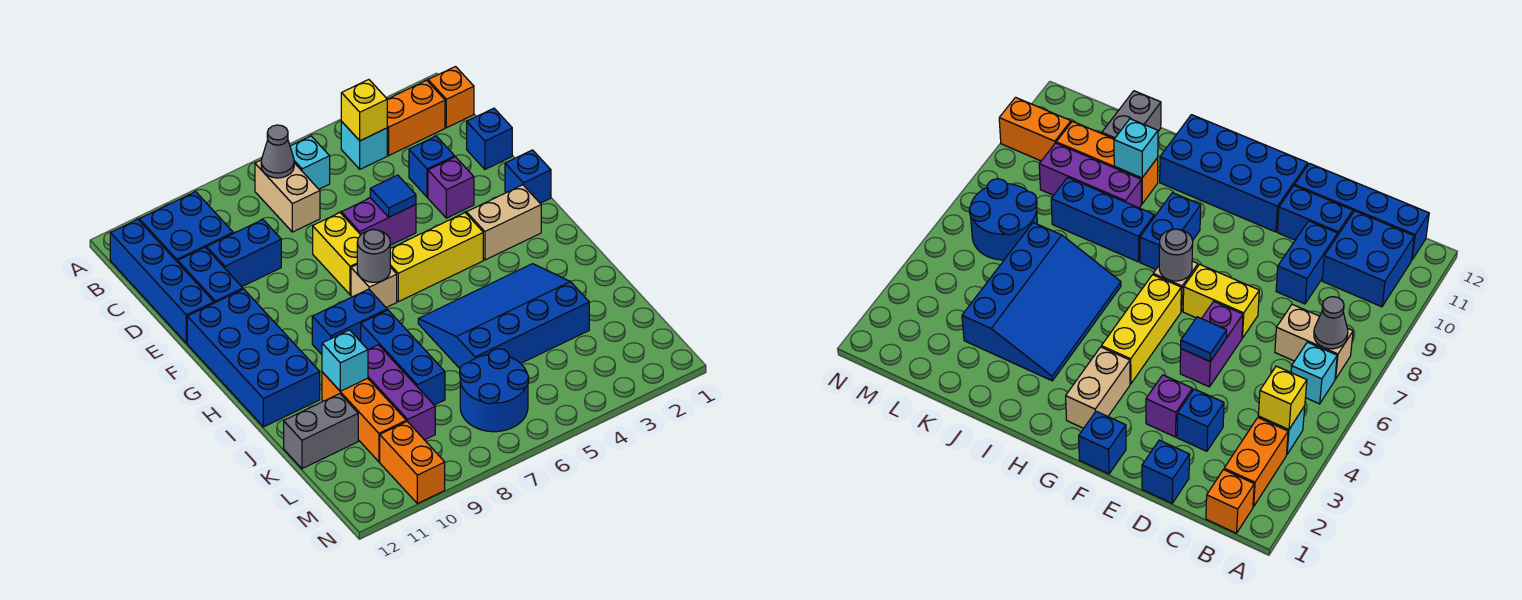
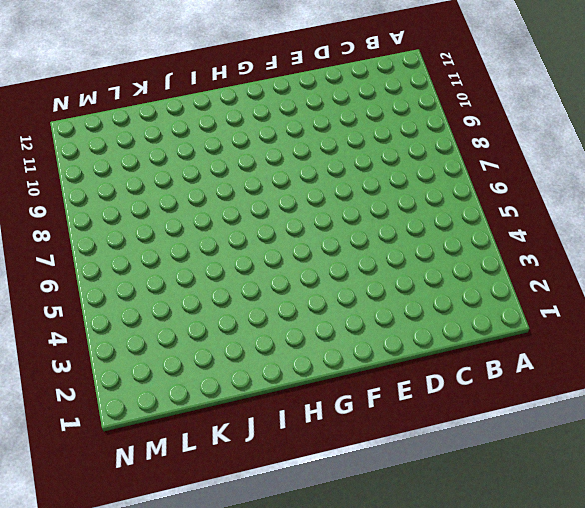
none -> orange brick B1 level 1
none -> orange brick B2:B3 level 1
none -> cyan brick B4 level 1
none -> cyan brick B6 level 1

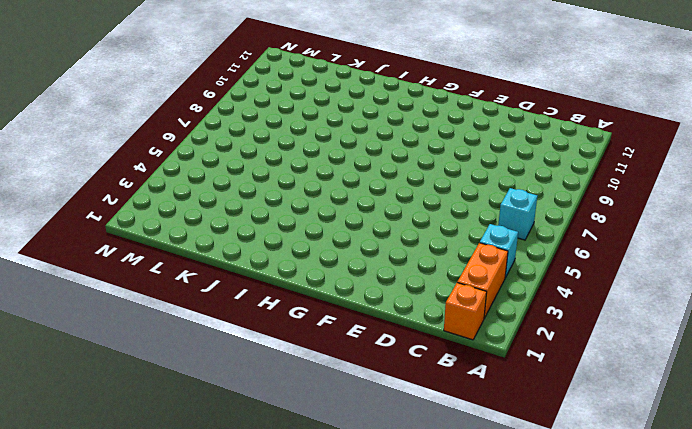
none -> tan brick B7:C7 level 1
none -> blue brick B10:C11 level 1
none -> blue brick B12:E12 level 1
none -> blue brick D1 level 1

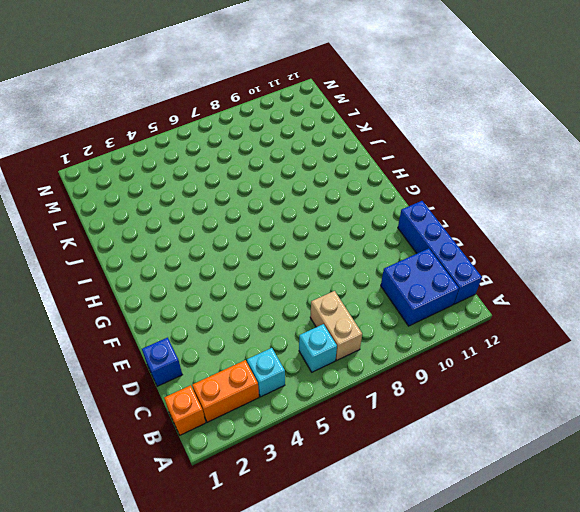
none -> blue brick D3 level 1
none -> blue brick D9:D10 level 1
none -> blue brick D11:E11 level 1
none -> purple brick E3 level 1

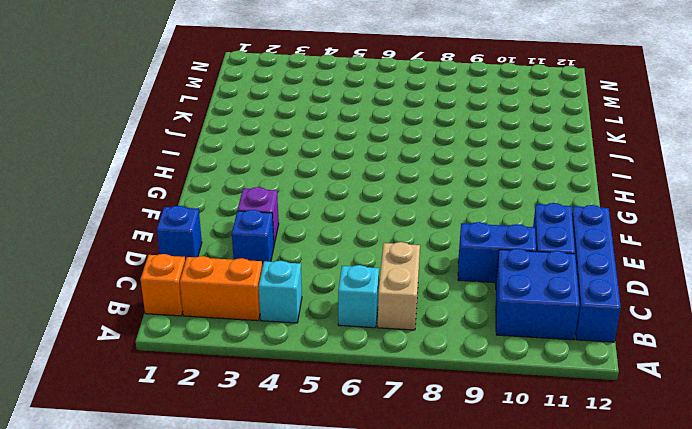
none -> purple brick E5:E6 level 1
none -> yellow brick E7:F7 level 1
none -> blue brick F1 level 1
none -> blue brick F11:I12 level 1

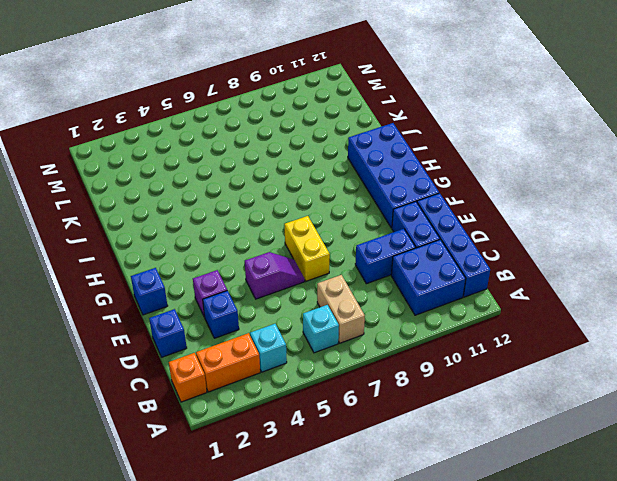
purple slope E5:E6 level 1 top 5 -> purple brick E5:E6 level 1
none -> tan brick G2:G3 level 1
none -> yellow brick G4:G6 level 1
none -> tan brick G7 level 1
none -> blue brick H8:H9 level 1

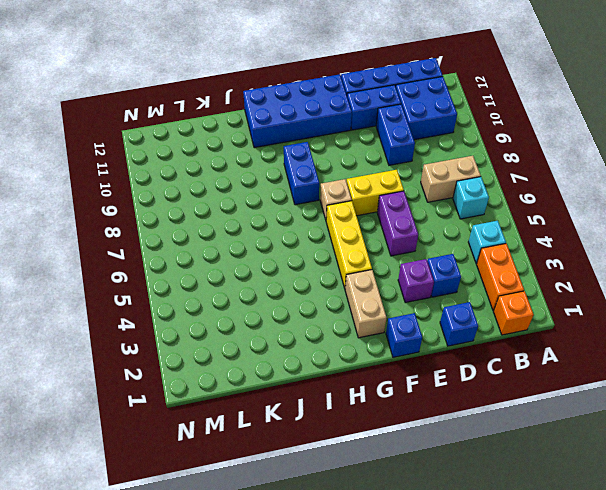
none -> blue slope I3:K6 level 1 top K
none -> blue brick I8:K8 level 1
none -> purple brick J9:L9 level 1
none -> orange brick J10:L10 level 1

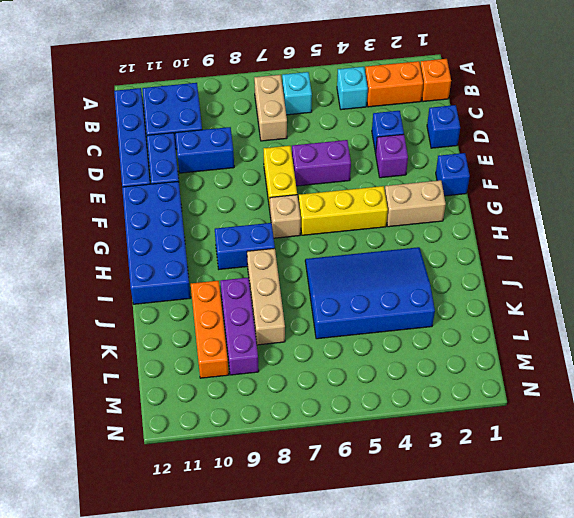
tan brick I8:K8 level 1 -> blue brick I8:K8 level 1
none -> grey brick K11:K12 level 1
none -> blue round brick L6:M7 level 1
none -> orange brick M10:N10 level 1
none -> yellow brick B4 level 2

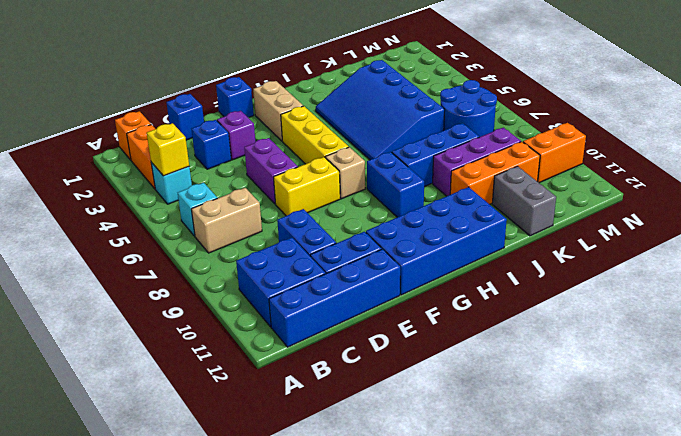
none -> grey cone B7 level 2
none -> blue tile E5 level 2
none -> grey round brick G7 level 2
none -> cyan brick J10 level 2

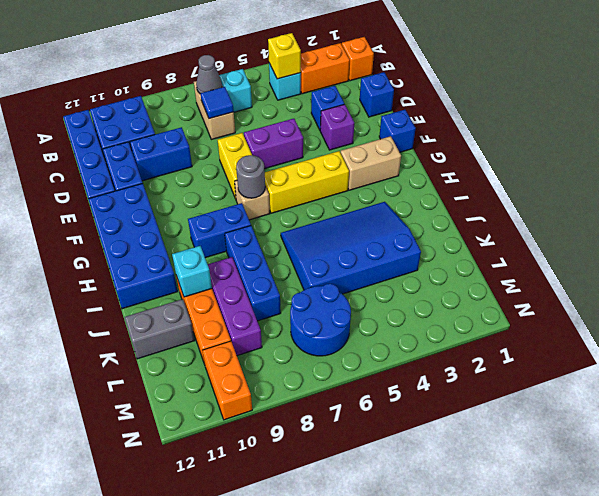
blue tile C7 level 2 -> blue tile E5 level 2

